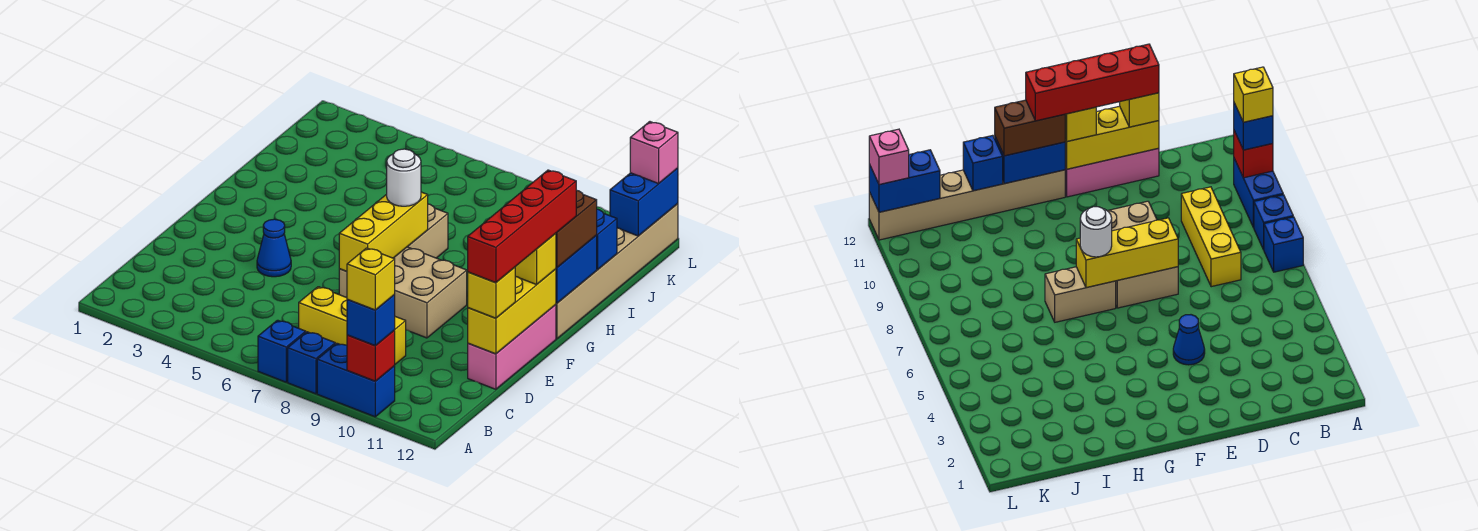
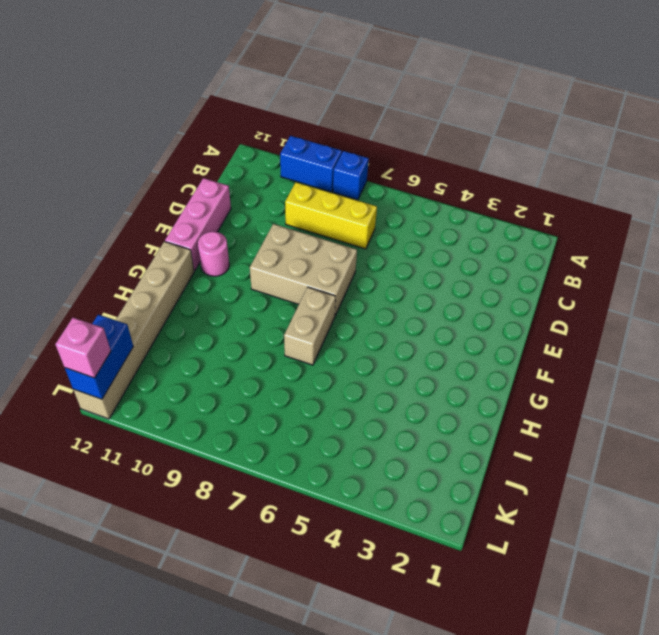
pink round brick F11 level 1 -> none
none -> blue brick A7 level 1
none -> blue cone E4 level 1
none -> red brick A10 level 2

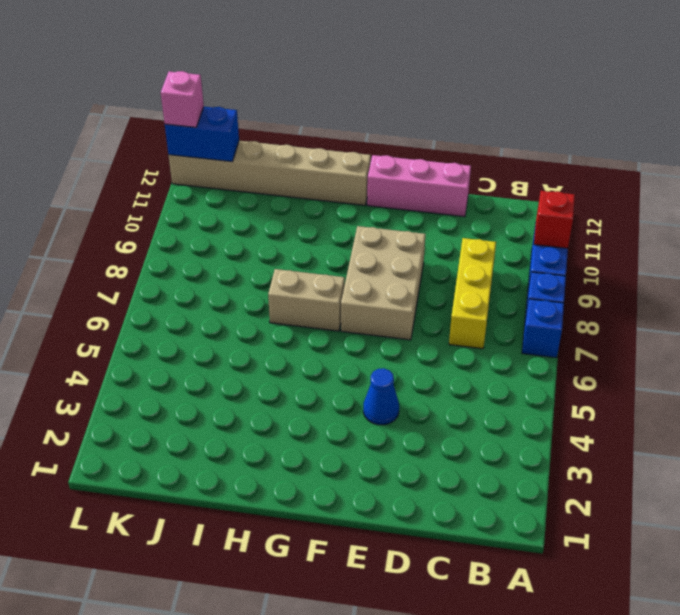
none -> yellow brick D12:F12 level 2
none -> yellow brick E7:G7 level 2
none -> blue brick G12:H12 level 2

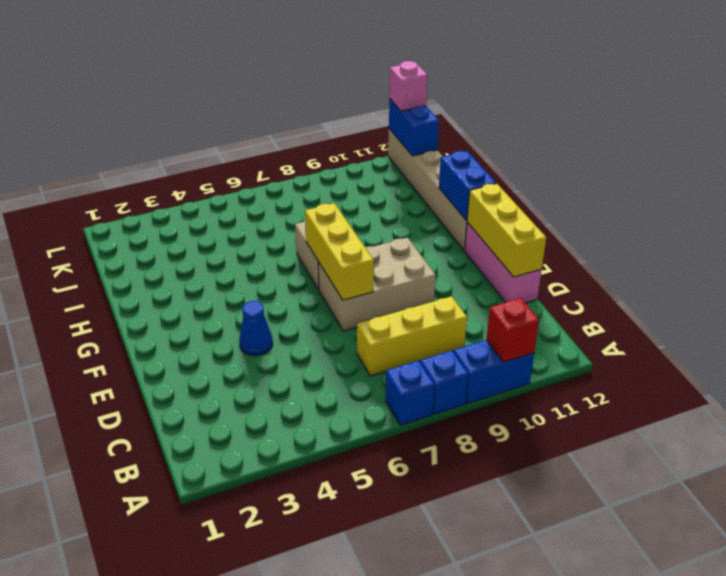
none -> blue brick I12 level 2
none -> blue brick A10 level 3
none -> yellow brick D12 level 3

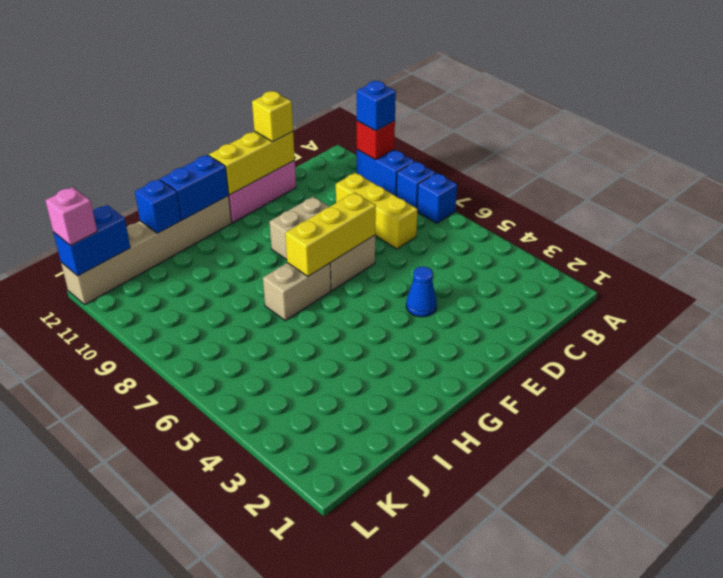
none -> yellow brick F12 level 3
none -> white round brick G7 level 3
none -> brown brick G12:H12 level 3

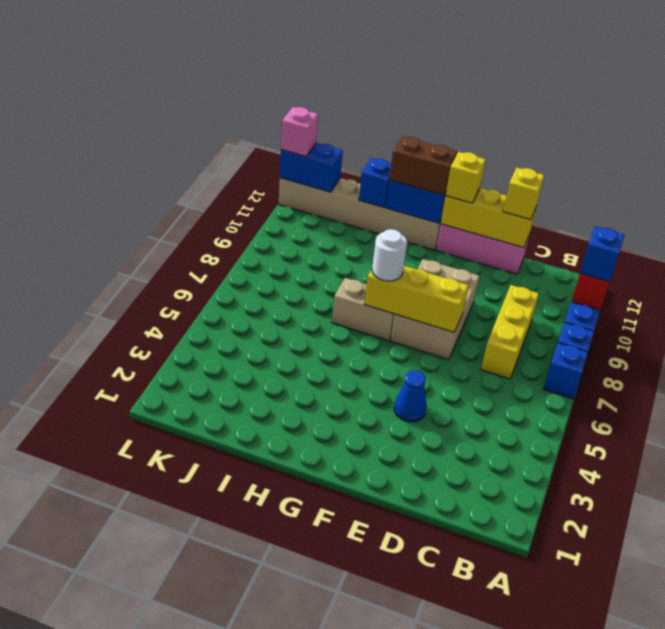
none -> yellow brick A10 level 4
none -> red brick D12:G12 level 4

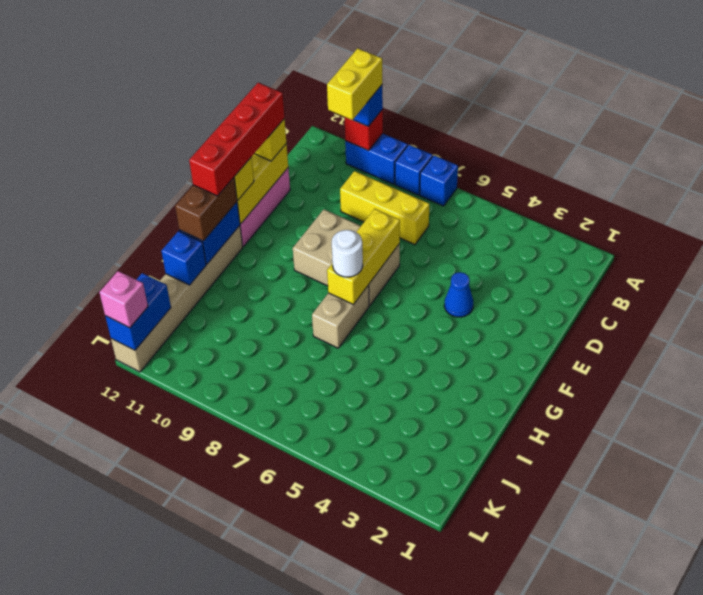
yellow brick A10:B10 level 4 -> yellow brick A10 level 4

